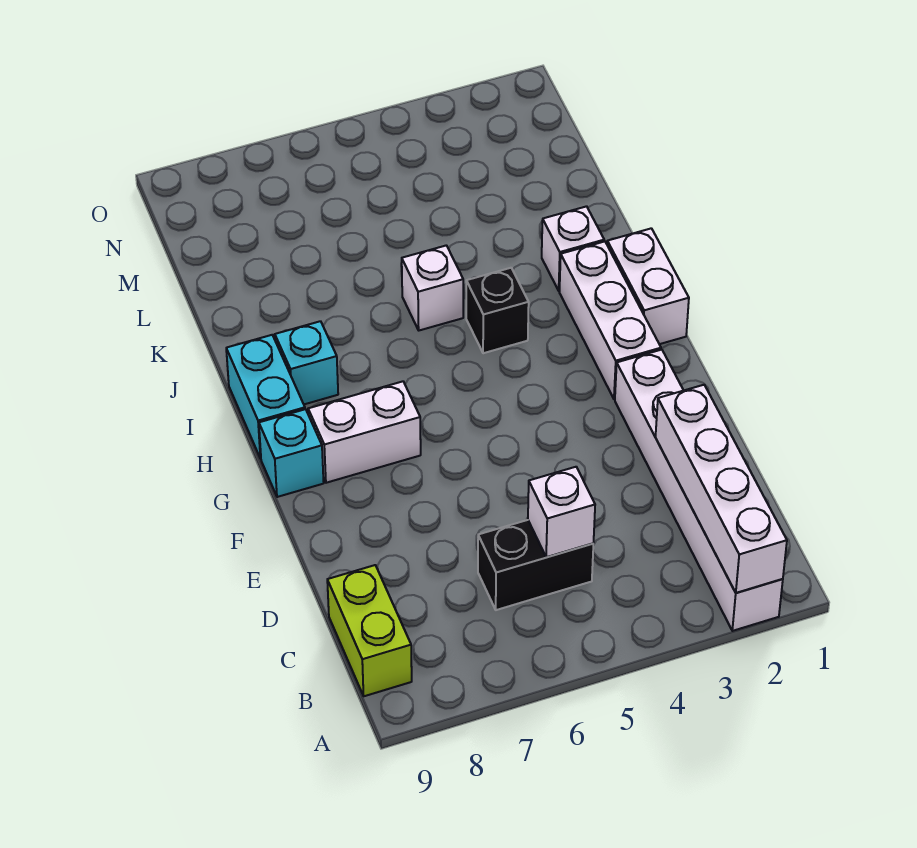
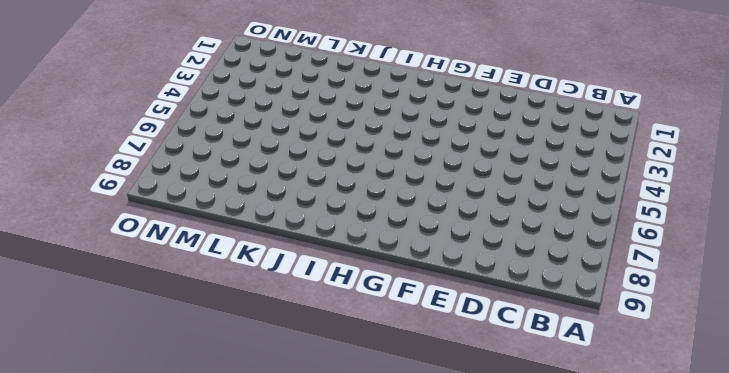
none -> white brick A2:F2 level 1
none -> lime brick B9:C9 level 1
none -> black brick C5:C6 level 1

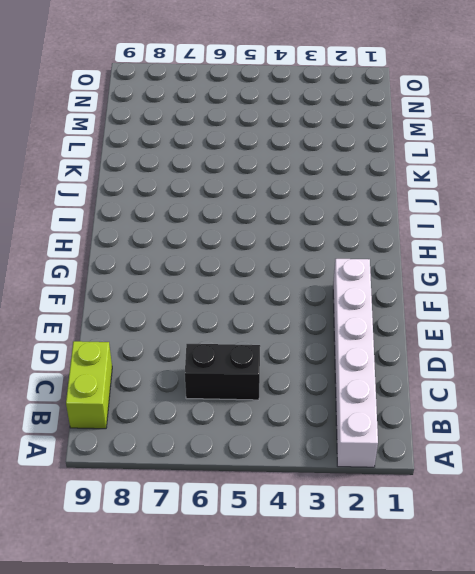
none -> white brick G2:I2 level 1
none -> white brick G7:G8 level 1
none -> cyan brick G9 level 1

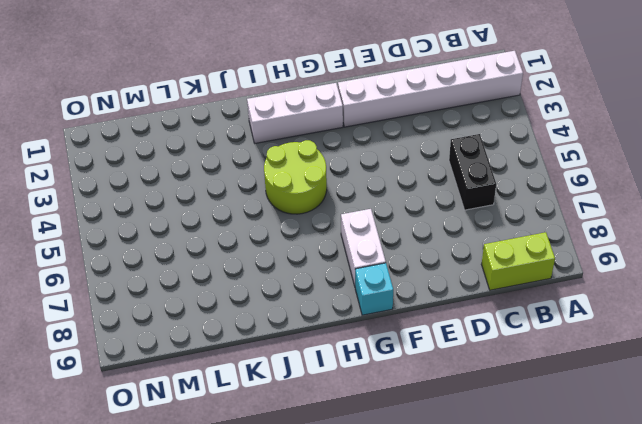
lime round brick H4:I5 level 1 -> black brick I4 level 1
none -> white brick H1:I1 level 1
none -> cyan brick H9:I9 level 1
none -> cyan brick I8 level 1

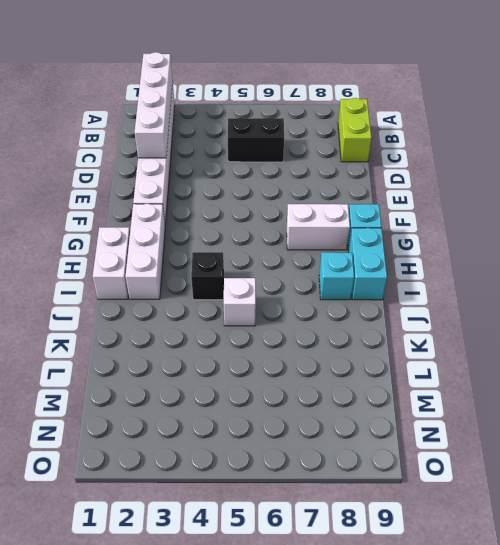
none -> white brick J2 level 1
none -> white brick C5 level 2

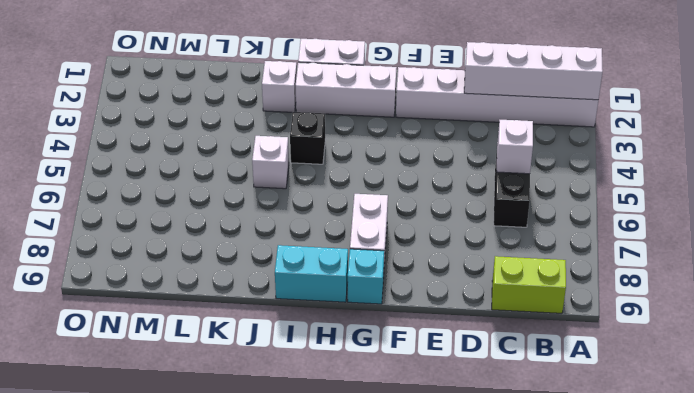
none -> cyan brick I8 level 1

